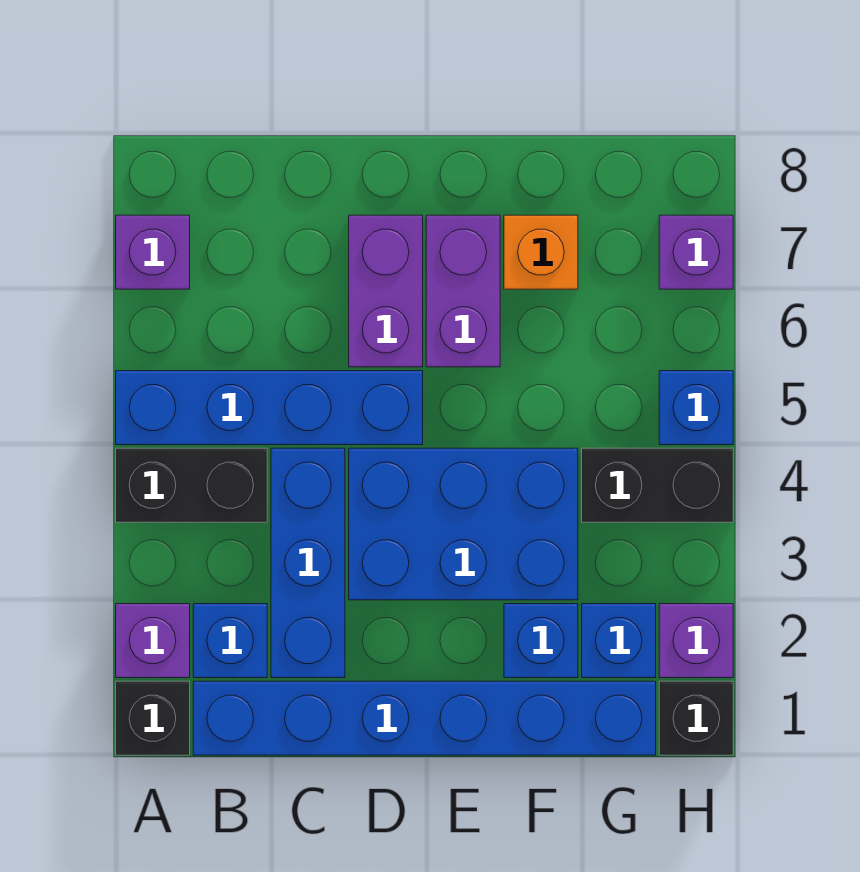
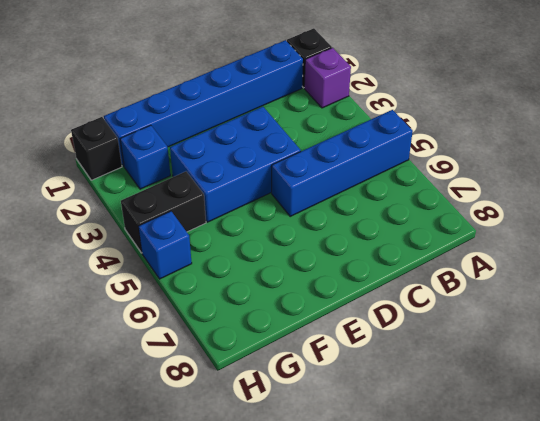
none -> black brick A4:B4 level 1
none -> purple brick A7 level 1
none -> blue brick B2 level 1

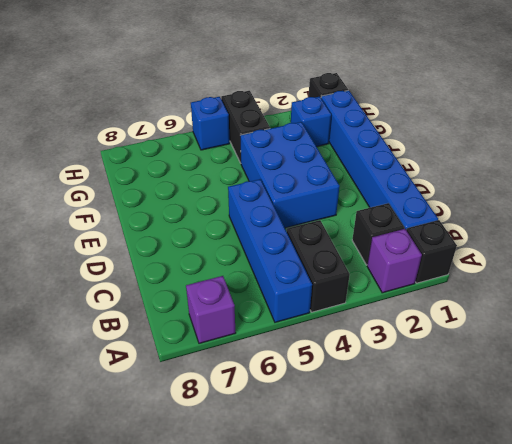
black brick B2 level 1 -> blue brick B2 level 1
none -> blue brick C2:C4 level 1
none -> purple brick D6:D7 level 1
none -> purple brick E6:E7 level 1

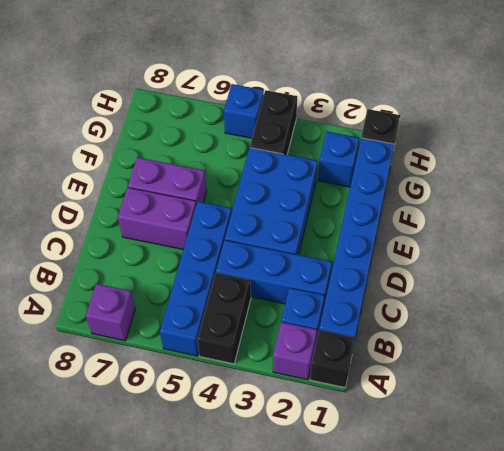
none -> blue brick F2 level 1
none -> orange brick F7 level 1
none -> purple brick H2 level 1

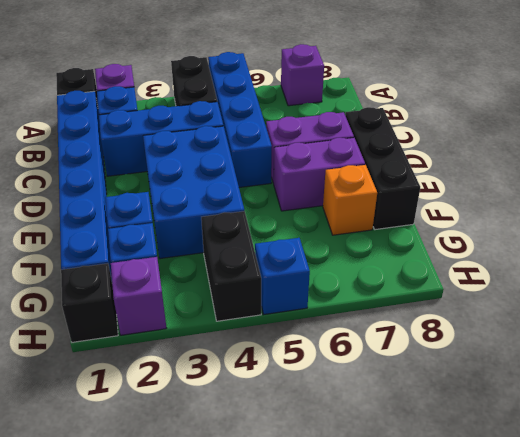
black brick D8:F8 level 1 -> none
none -> purple brick H7 level 1

